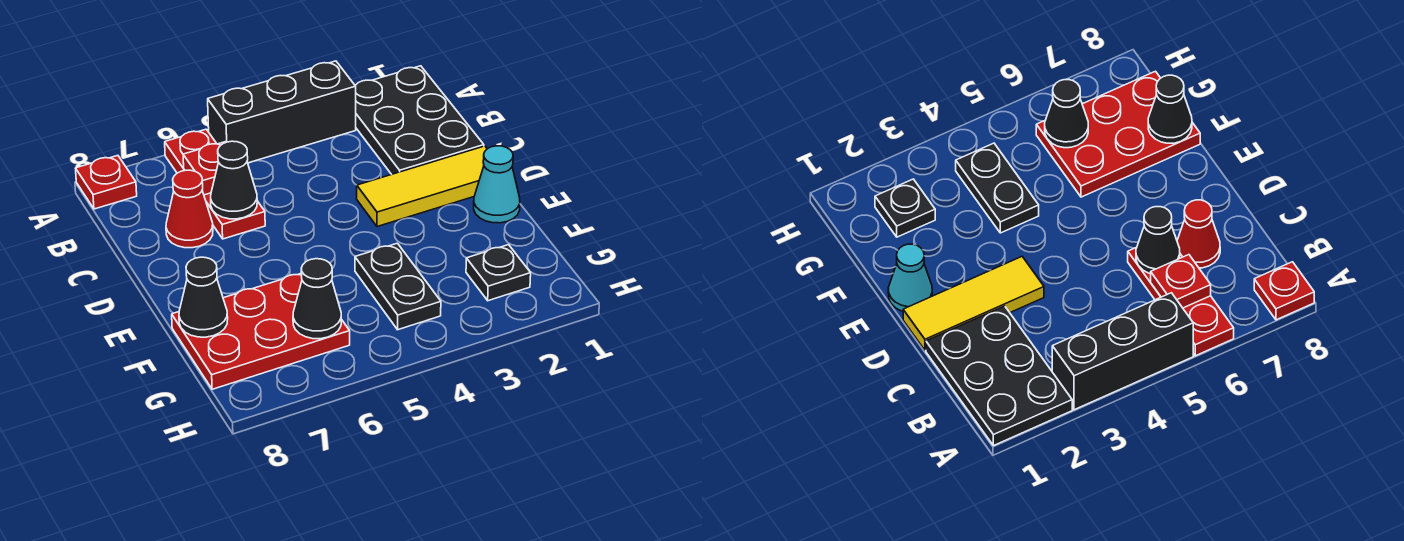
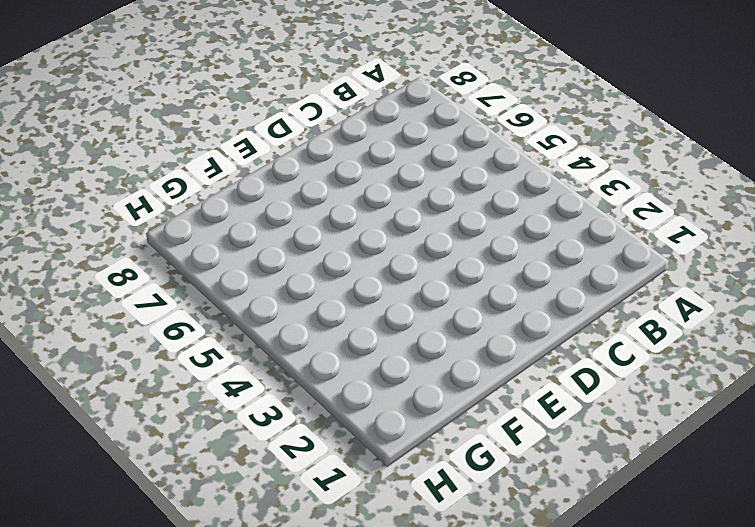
none -> black plate A1:C2 level 1
none -> black brick A3:A5 level 1
none -> red plate A6:C6 level 1

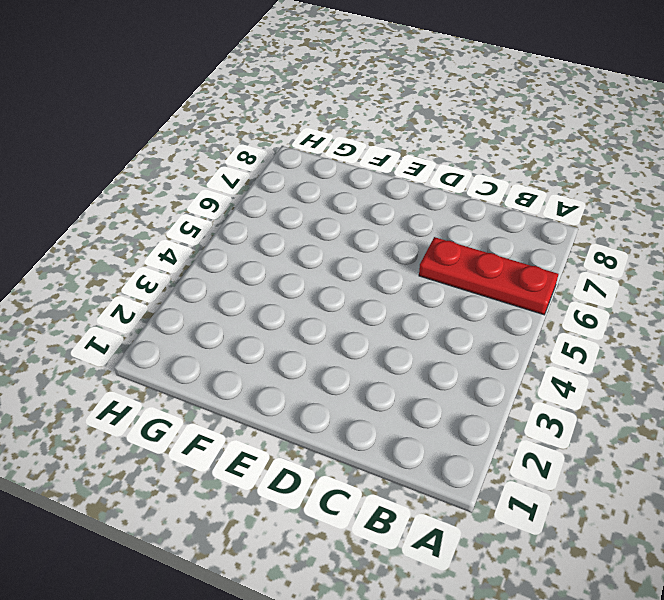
none -> black plate A1:C2 level 1
none -> black brick A3:A5 level 1
none -> red plate A8 level 1

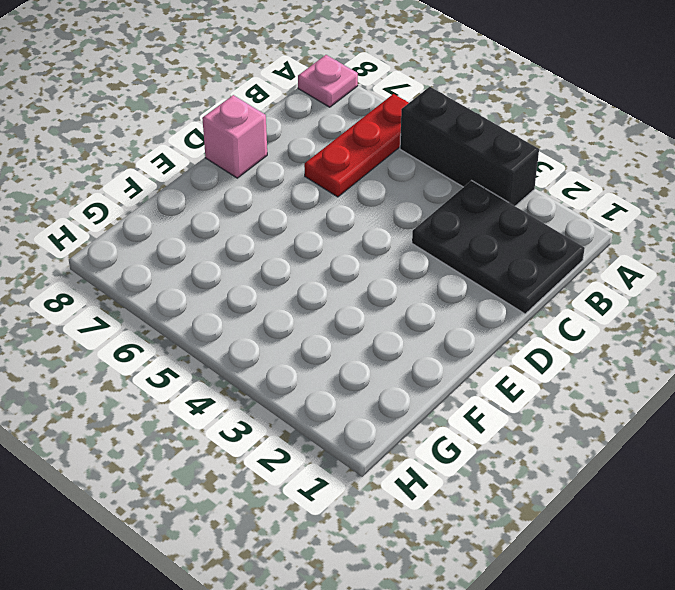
pink plate A8 level 1 -> red plate A8 level 1
black plate B1:C3 level 1 -> black plate A1:C2 level 1
pink brick D8 level 1 -> none
none -> red cone C7 level 1
none -> yellow tile D1:D3 level 1
none -> cyan cone E1 level 1

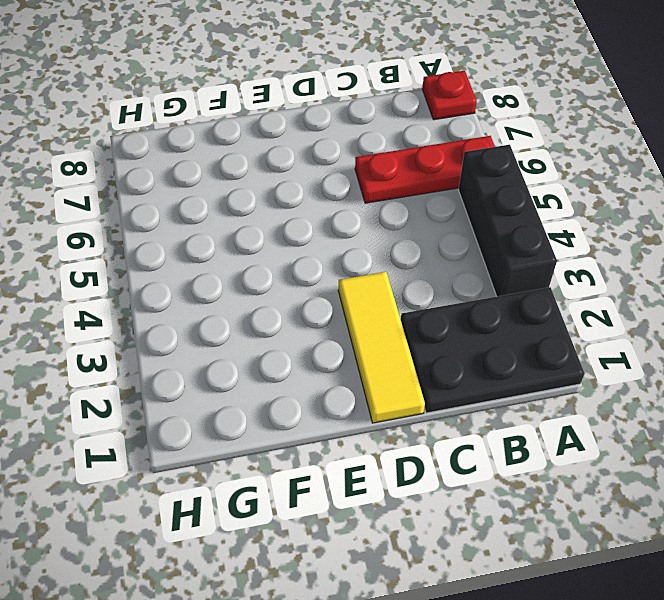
none -> red cone C7 level 1
none -> cyan cone E1 level 1
none -> black plate F4:G4 level 1

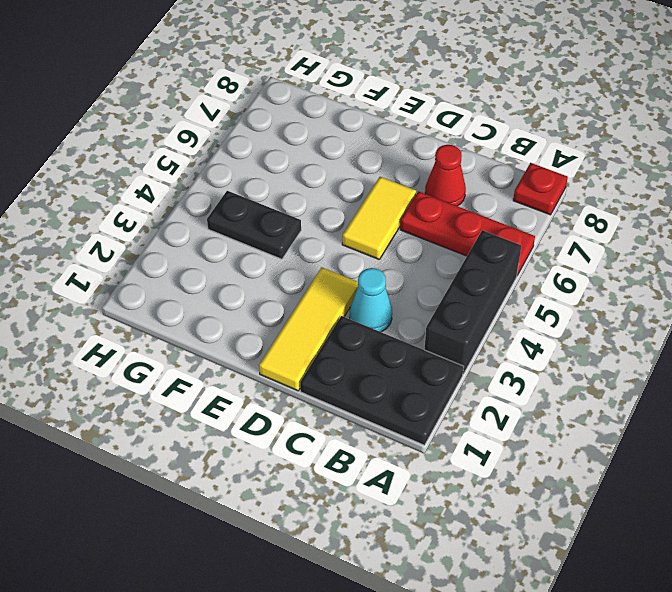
cyan cone C3 level 1 -> cyan cone E1 level 1
yellow tile D5:D6 level 1 -> none
none -> red plate F6:G8 level 1
none -> black plate G2 level 1
none -> red plate B6 level 2

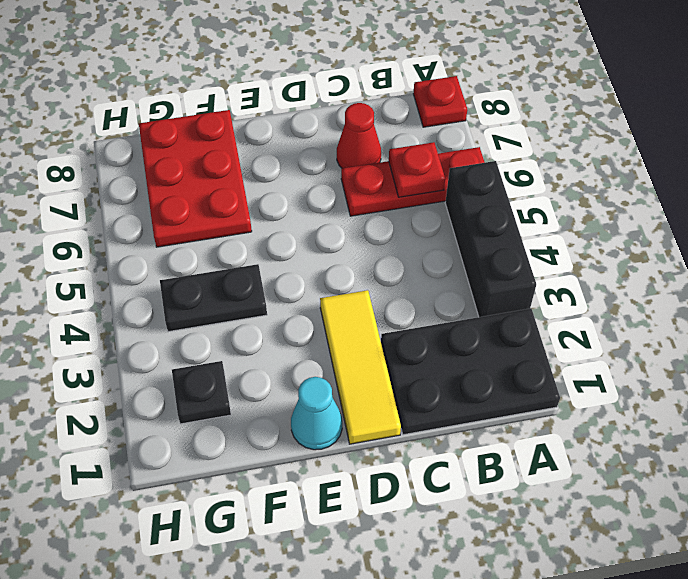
none -> black cone C6 level 2
none -> black cone F8 level 2
none -> black cone G6 level 2

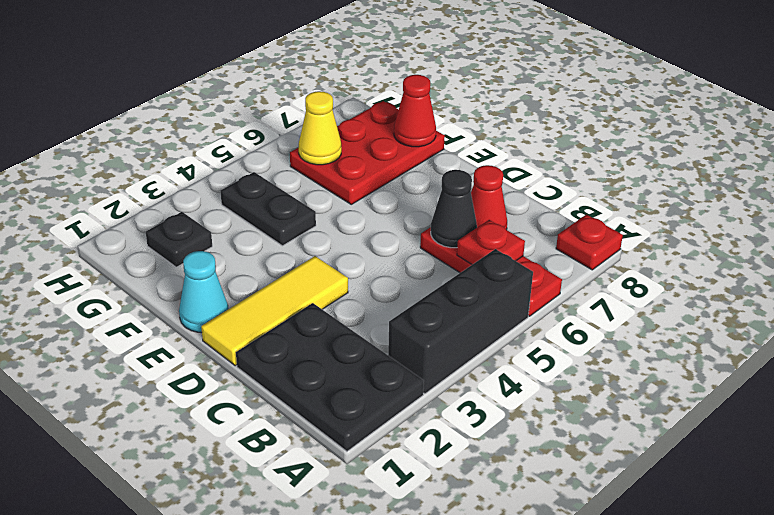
red cone F8 level 2 -> black cone F8 level 2
yellow cone G6 level 2 -> black cone G6 level 2

